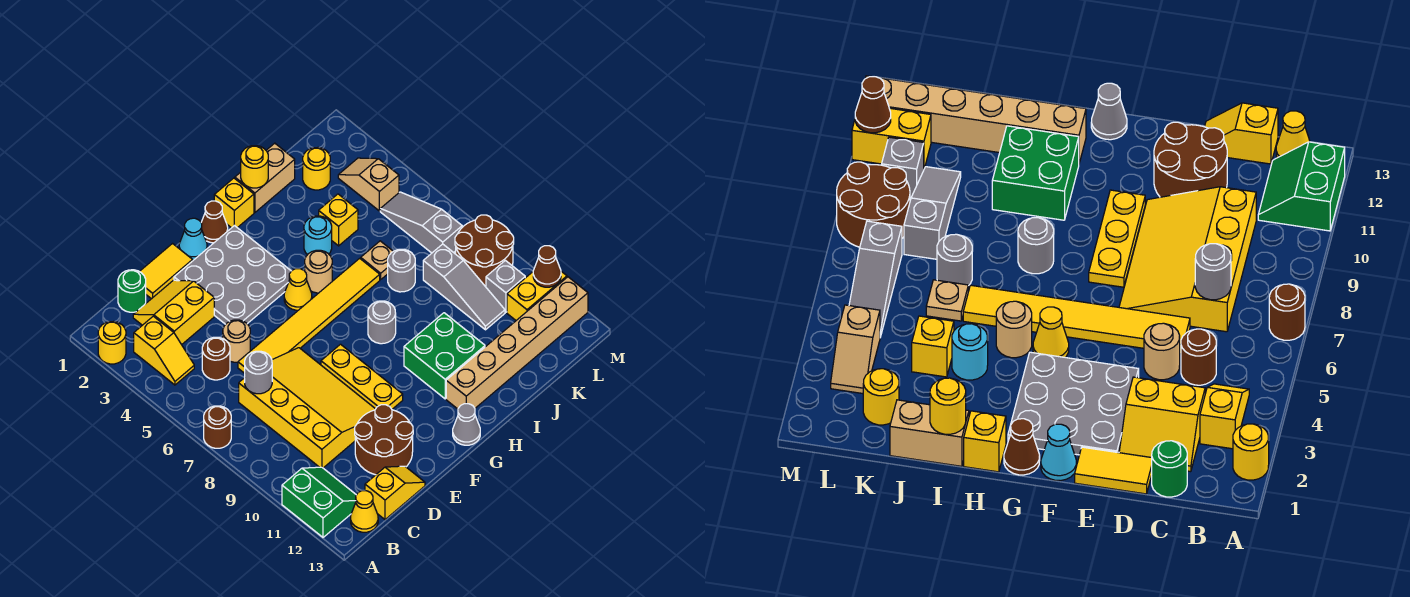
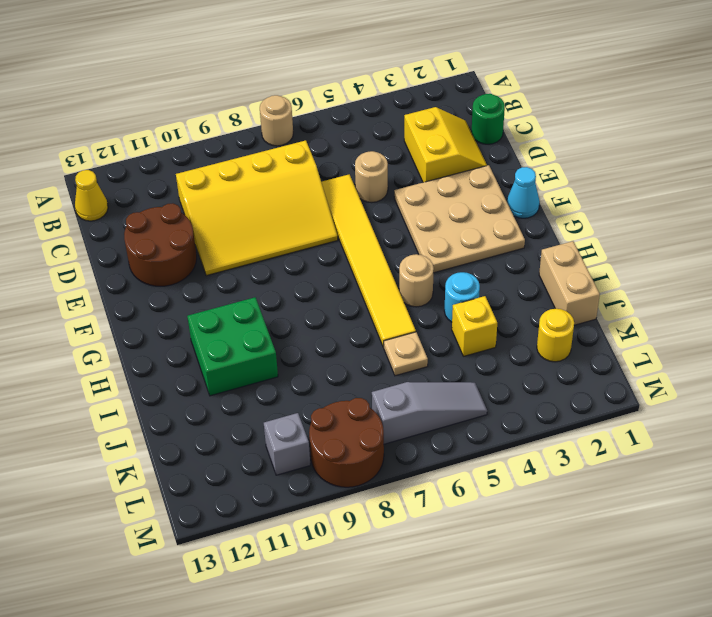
tan round brick A7 level 1 -> brown round brick A7 level 1
tan plate E2:G4 level 1 -> grey plate E2:G4 level 1
none -> yellow round brick A2 level 1
none -> green slope A11:B12 level 1 top A
none -> yellow slope B3:B4 level 1 top 3
none -> brown round brick C5 level 1

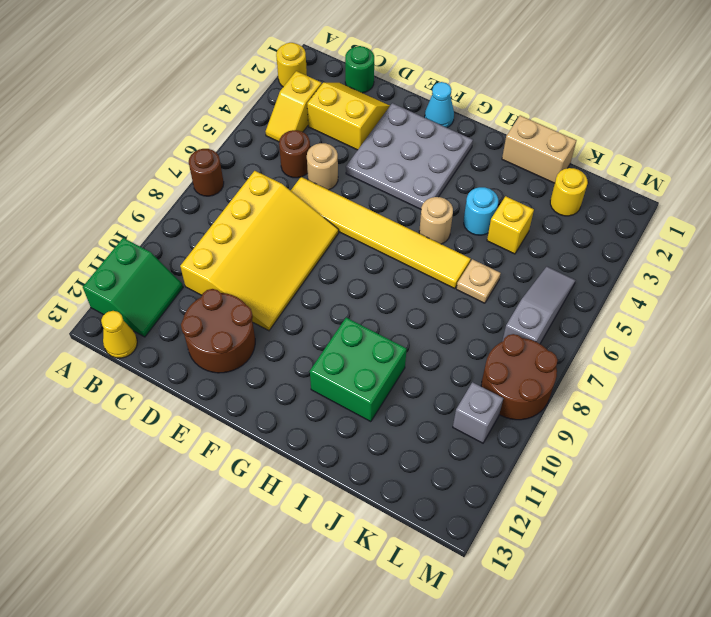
none -> yellow slope C13:D13 level 1 top C
none -> yellow tile D1:E1 level 1
none -> yellow plate F8:F10 level 1
none -> brown cone G1 level 1

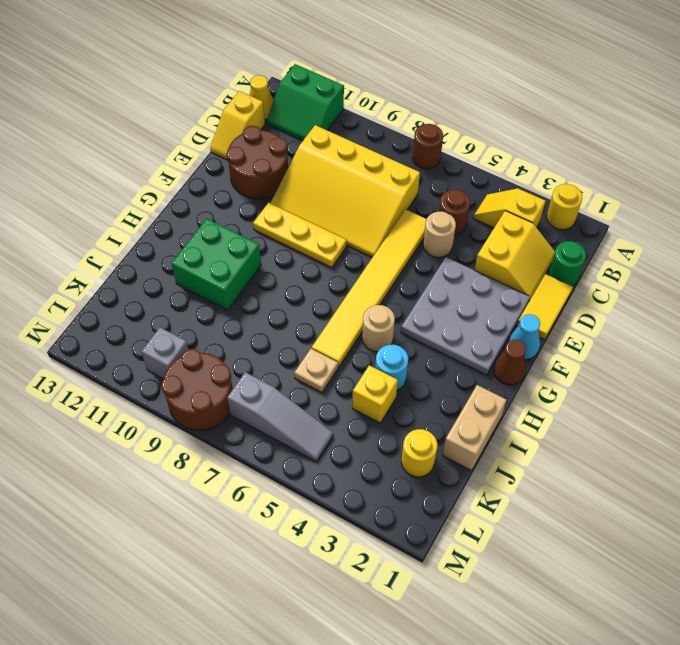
none -> yellow cone G5 level 1
none -> grey cone G13 level 1
none -> yellow brick H1 level 1
none -> grey round brick H8 level 1

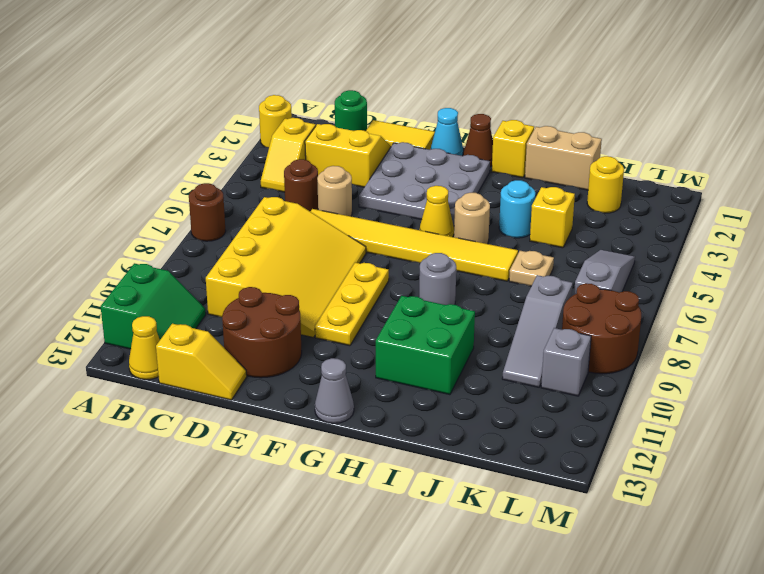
none -> tan brick H12:M12 level 1
none -> grey round brick J7 level 1
none -> tan slope L3:L4 level 1 top 4
none -> yellow brick L11:M11 level 1

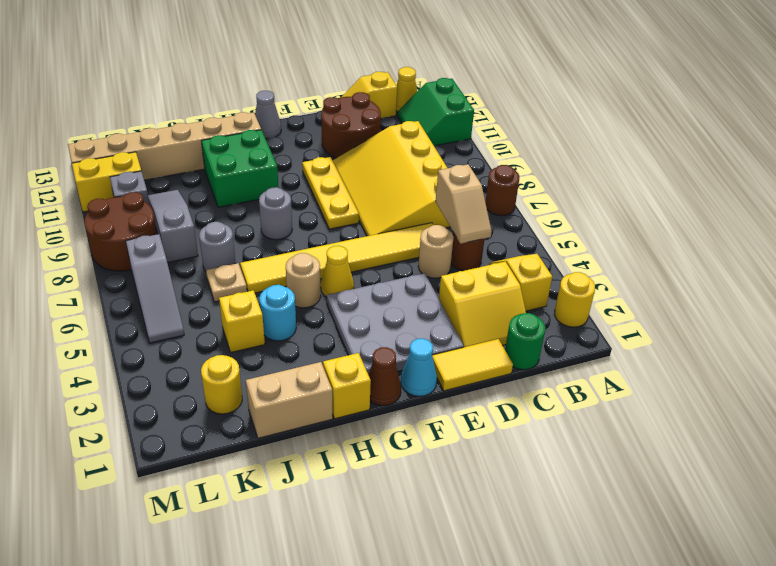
tan slope C5:C6 level 2 top 6 -> tan slope L3:L4 level 1 top 4
none -> grey round brick C7 level 2
none -> yellow round brick I1 level 2
none -> brown cone M11 level 2

